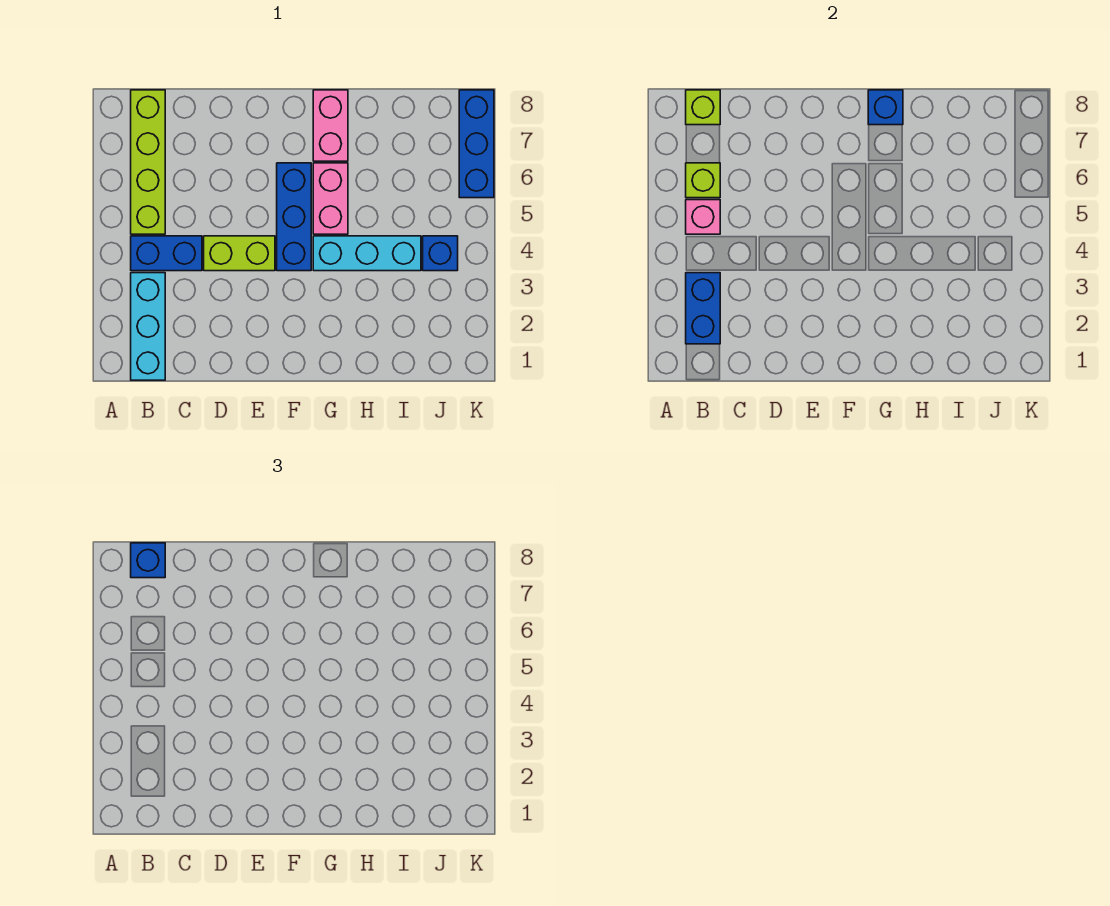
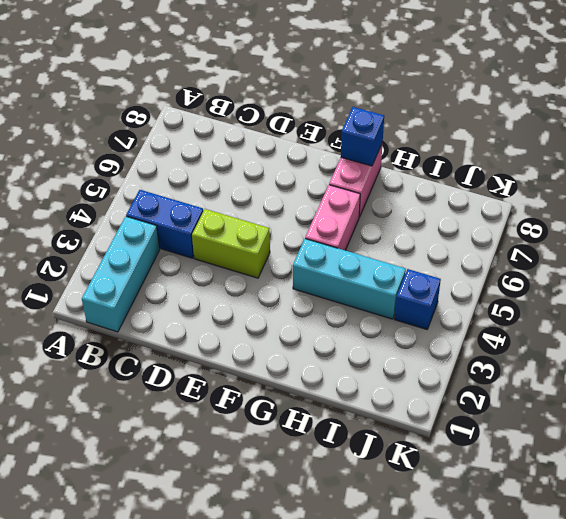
none -> lime brick B5:B8 level 1
none -> blue brick F4:F6 level 1
none -> blue brick K6:K8 level 1

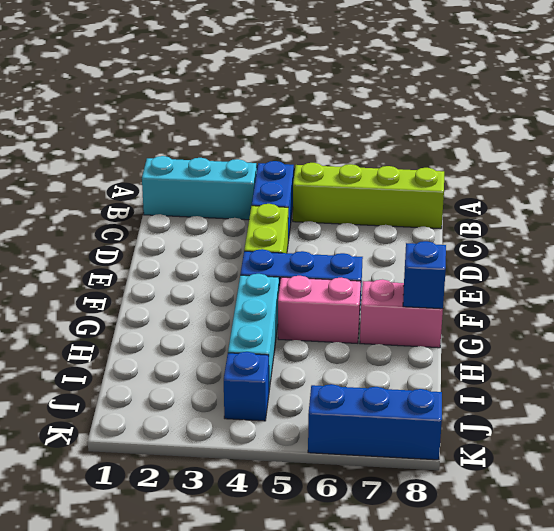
none -> blue brick B2:B3 level 2
none -> pink brick B5 level 2
none -> lime brick B6 level 2

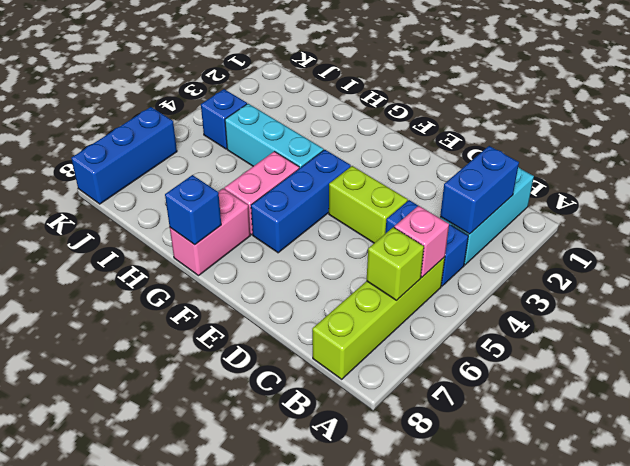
none -> lime brick B8 level 2
none -> blue brick B8 level 3

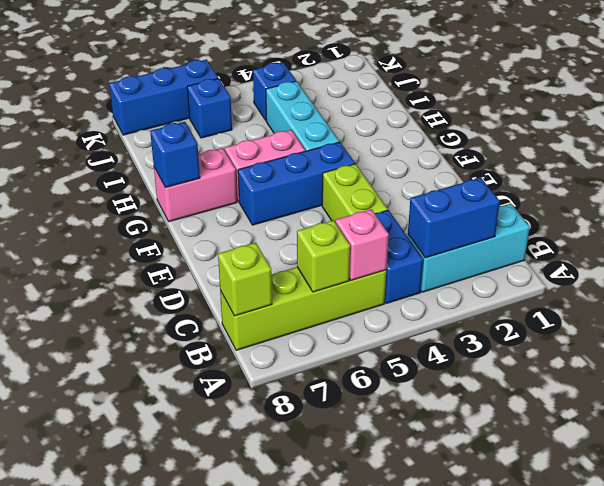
blue brick J6 level 1 -> blue brick B8 level 3

